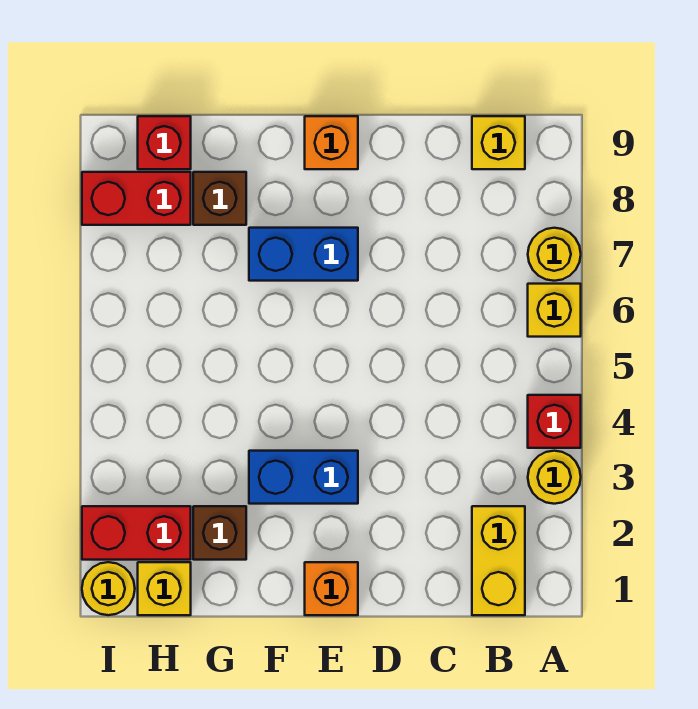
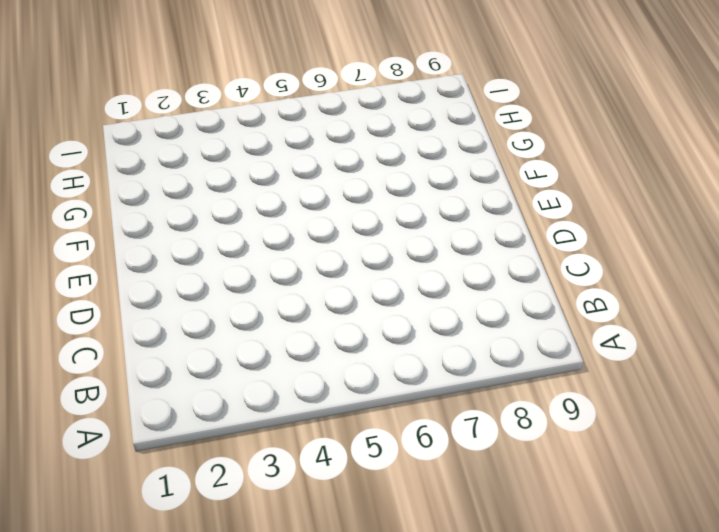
none -> yellow round brick A3 level 1
none -> red brick A4 level 1
none -> yellow brick A6 level 1

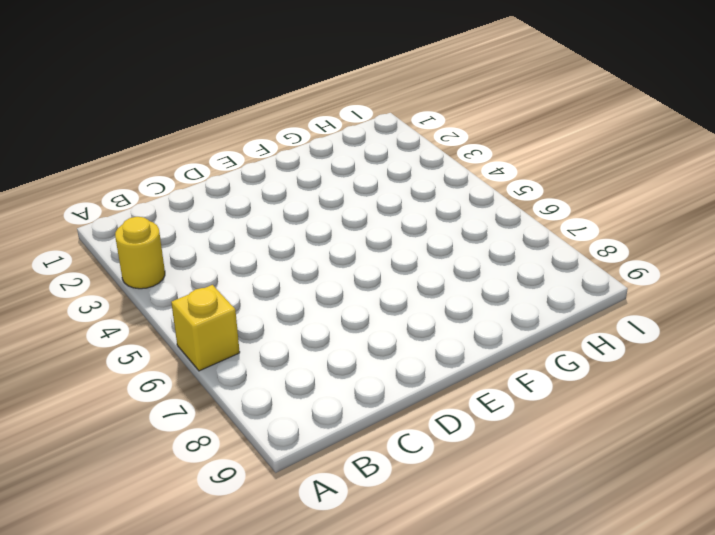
none -> red brick A4 level 1
none -> yellow round brick A7 level 1
none -> yellow brick B1:B2 level 1

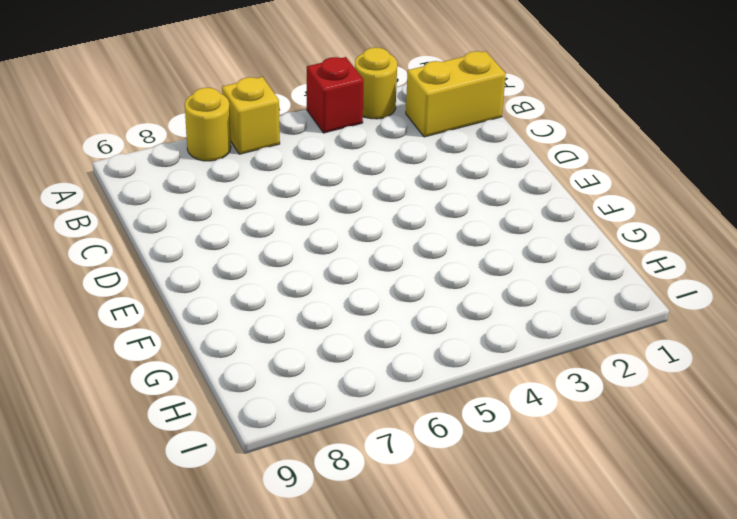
none -> yellow brick B9 level 1
none -> orange brick E1 level 1
none -> blue brick E3:F3 level 1

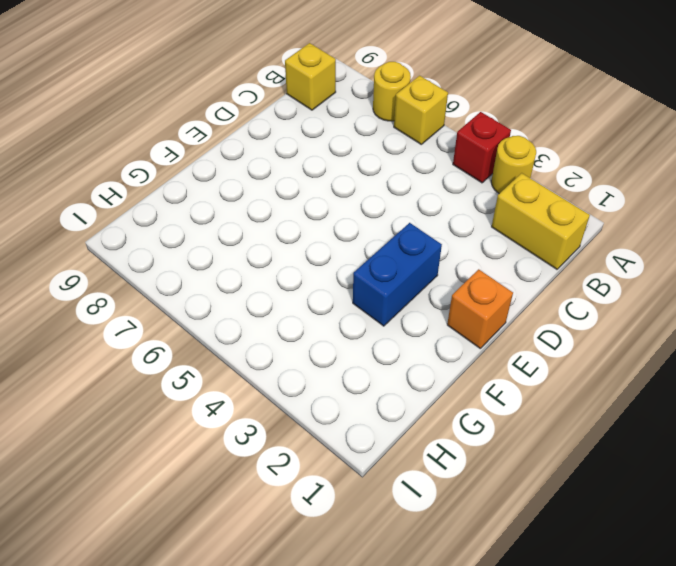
none -> blue brick E7:F7 level 1
none -> orange brick E9 level 1
none -> brown brick G2 level 1

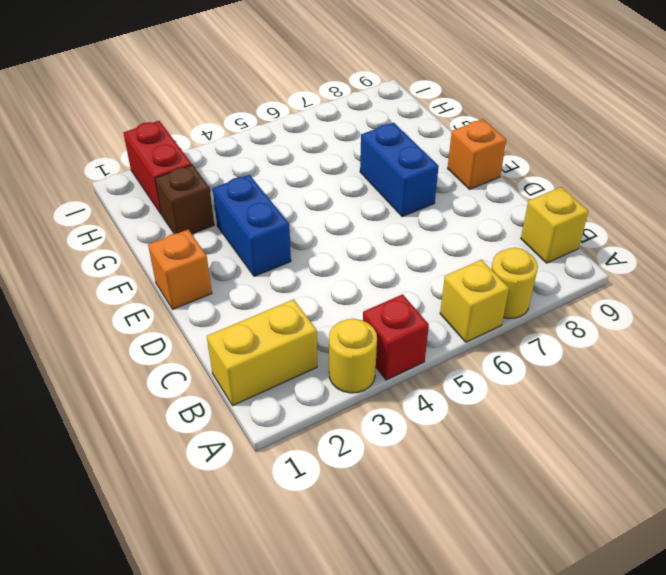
none -> brown brick G8 level 1
none -> yellow brick H1 level 1
none -> red brick H8:I8 level 1

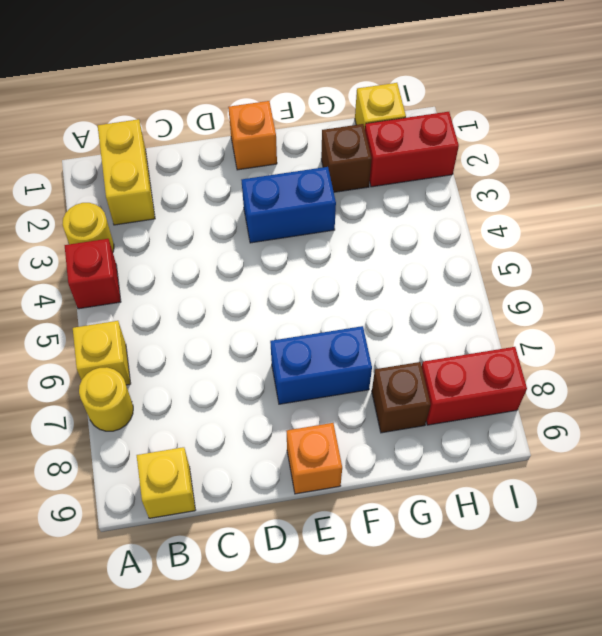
none -> red brick H9 level 1
none -> yellow round brick I1 level 1

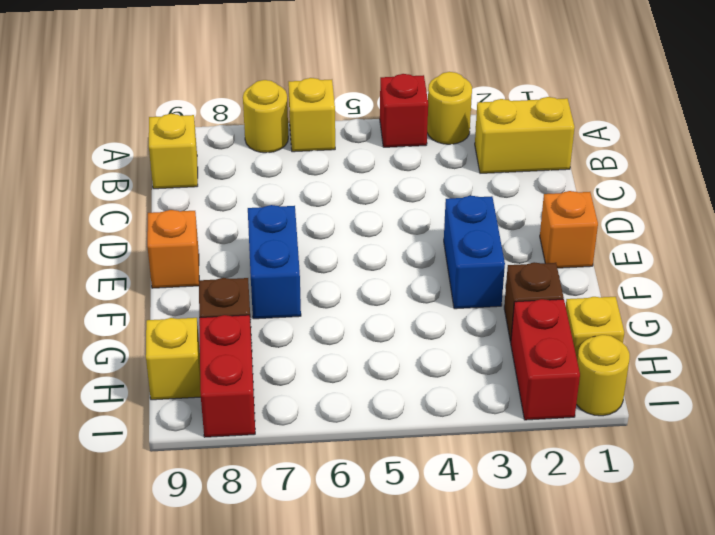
yellow brick H9 level 1 -> red brick H9 level 1

